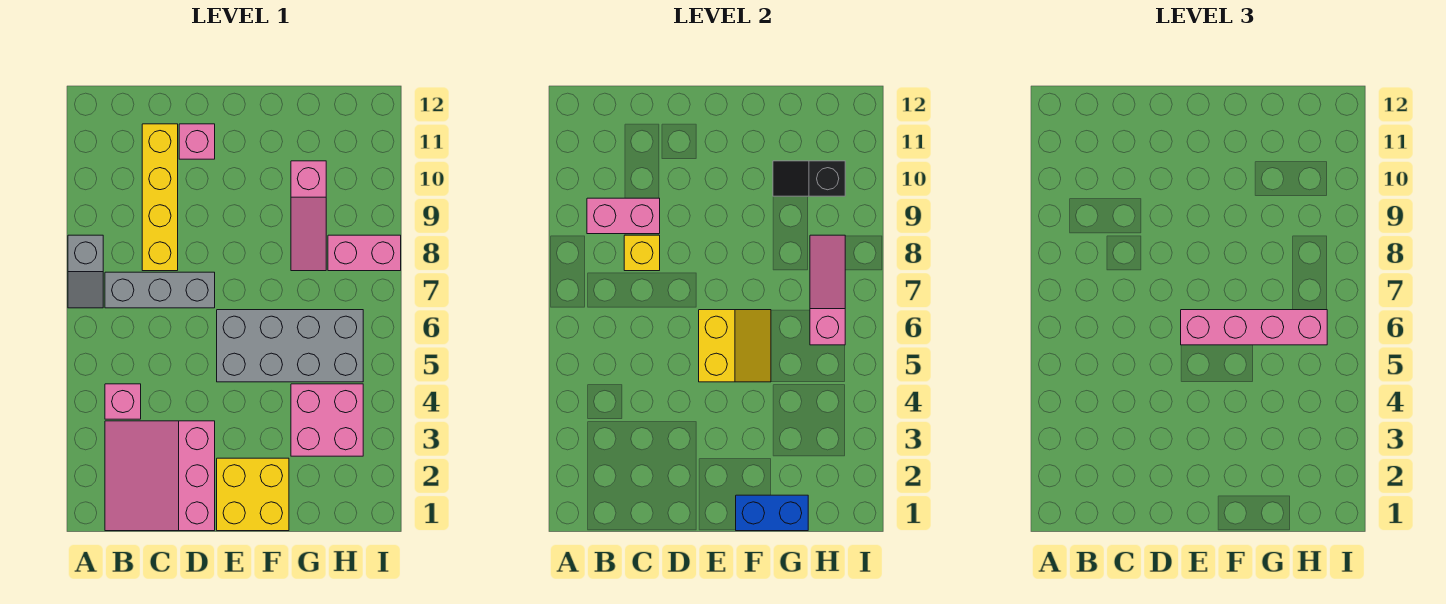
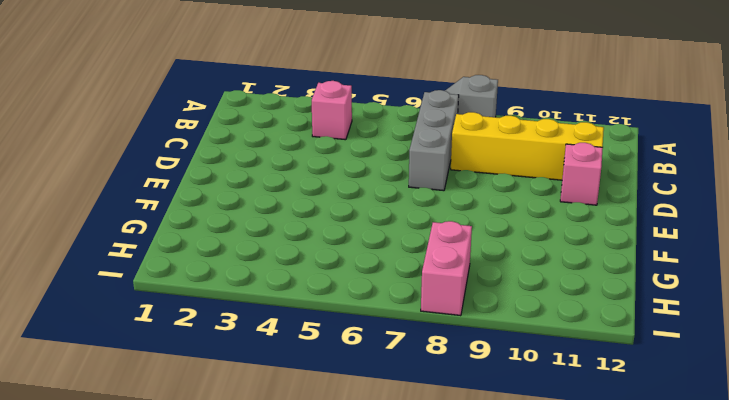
none -> pink slope B1:D3 level 1 top D
none -> yellow brick E1:F2 level 1
none -> grey brick E5:H6 level 1

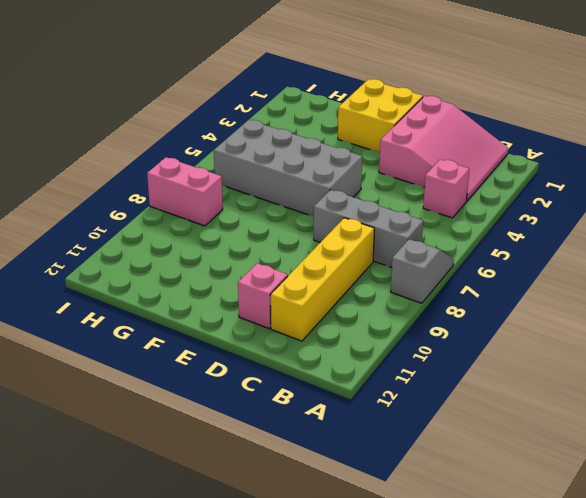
none -> pink brick G3:H4 level 1
none -> pink slope G8:G10 level 1 top 10
none -> pink brick B9:C9 level 2

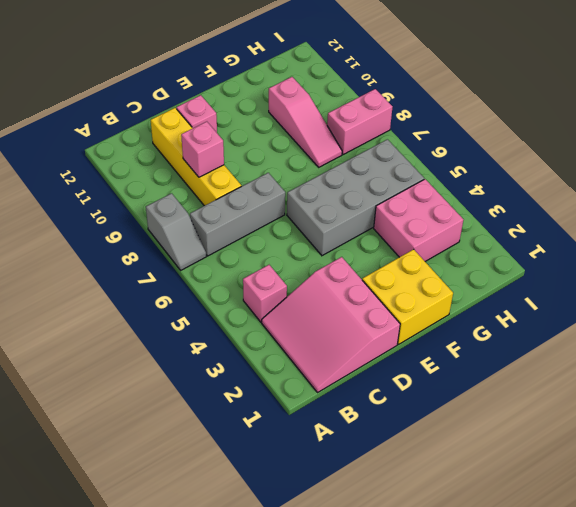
pink brick C9 level 2 -> pink brick B9:C9 level 2
none -> yellow brick C8 level 2
none -> yellow slope E5:F6 level 2 top E
none -> blue brick F1:G1 level 2

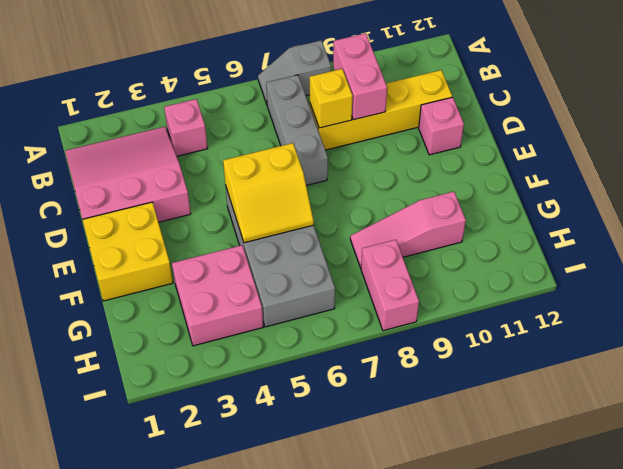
none -> blue brick F1:G1 level 2
none -> black slope G10:H10 level 2 top H
none -> pink slope H6:H8 level 2 top 6

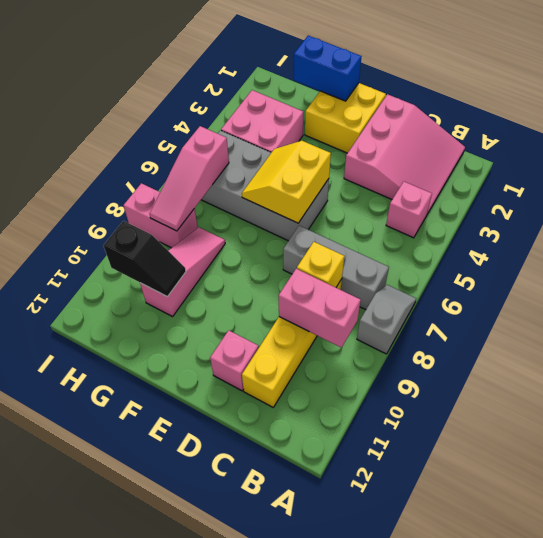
none -> pink brick E6:H6 level 3

